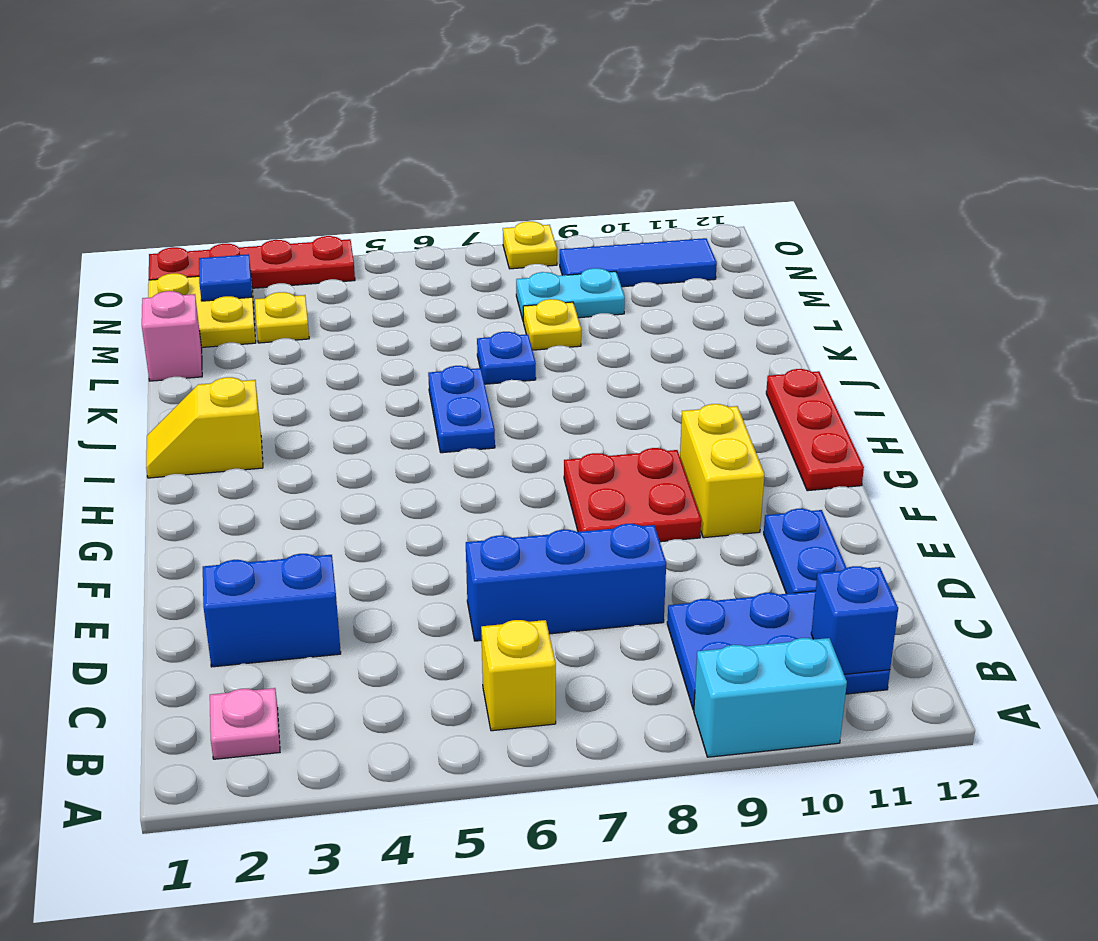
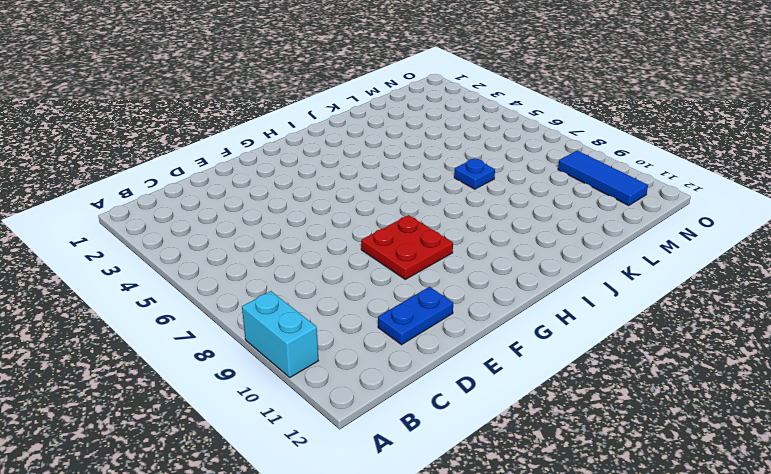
none -> pink plate B2 level 1
none -> yellow brick B6 level 1
none -> blue plate B9:C11 level 1

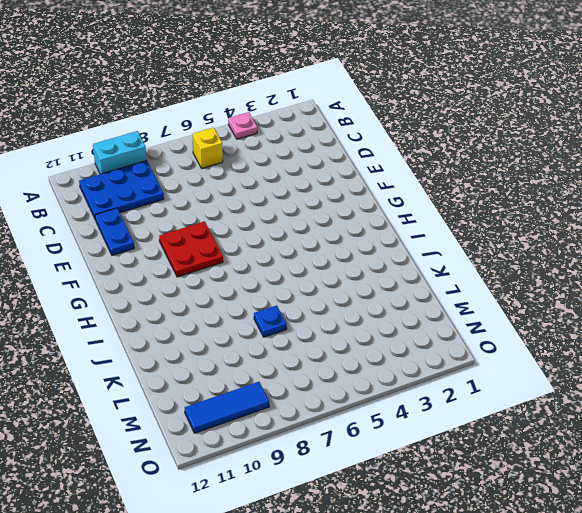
pink plate A4 level 1 -> pink plate B2 level 1
none -> blue brick D2:D3 level 1
none -> blue brick D6:D8 level 1
none -> yellow brick F10:G10 level 1

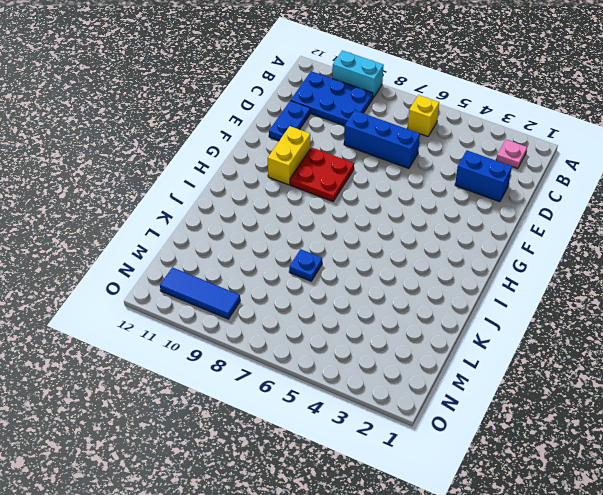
none -> red plate G12:I12 level 1
none -> yellow slope I1:I2 level 1 top 2
none -> blue plate I6:J6 level 1

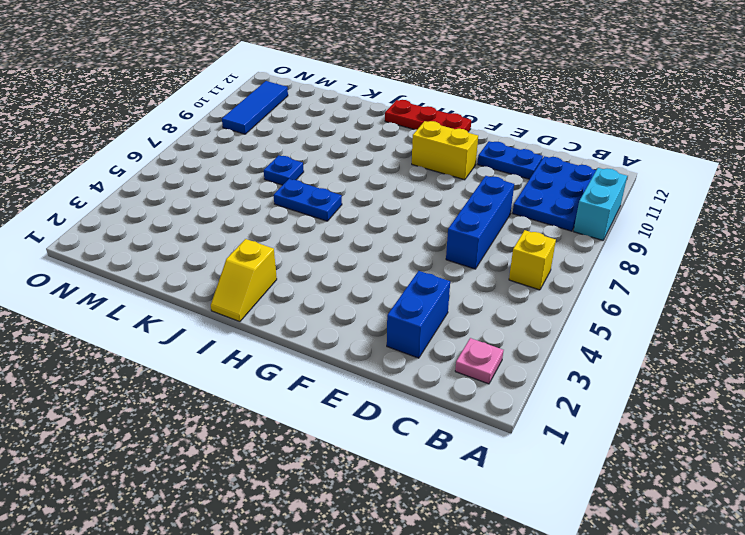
none -> red plate F8:G9 level 1
none -> pink brick L1 level 1
none -> yellow plate L8 level 1

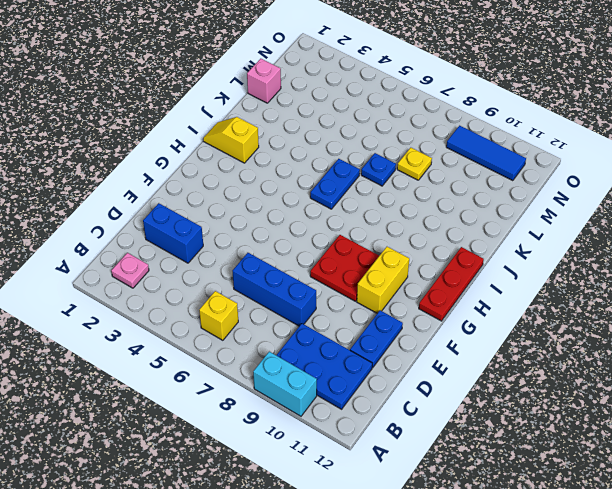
none -> yellow plate M1:N2 level 1
none -> yellow plate M3 level 1
none -> cyan plate M8:M9 level 1

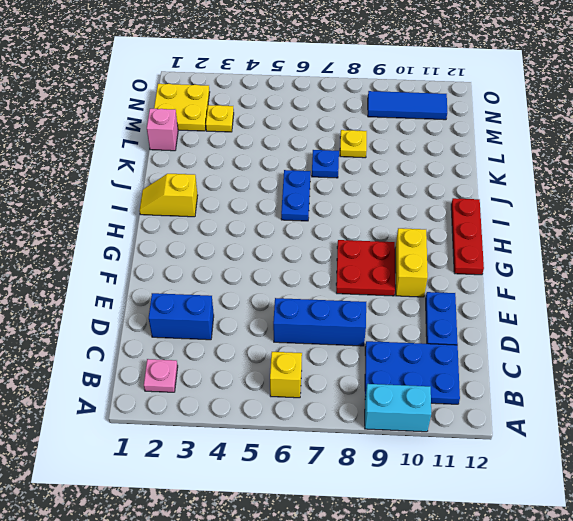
none -> cyan plate M8:M9 level 1
none -> red plate O1:O4 level 1
none -> yellow plate O8 level 1

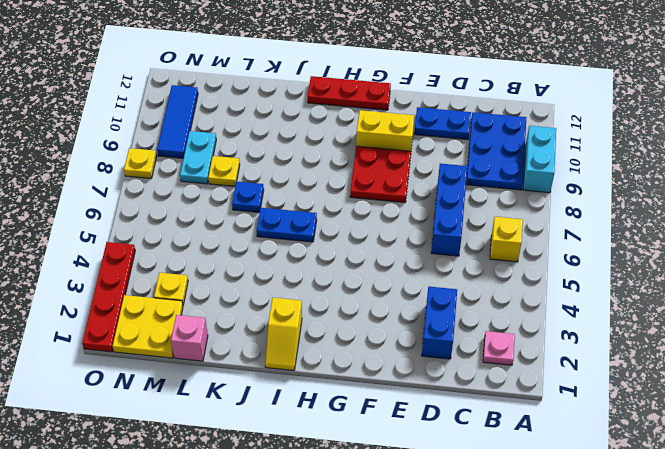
none -> blue brick B11 level 2
none -> blue tile N2 level 2

